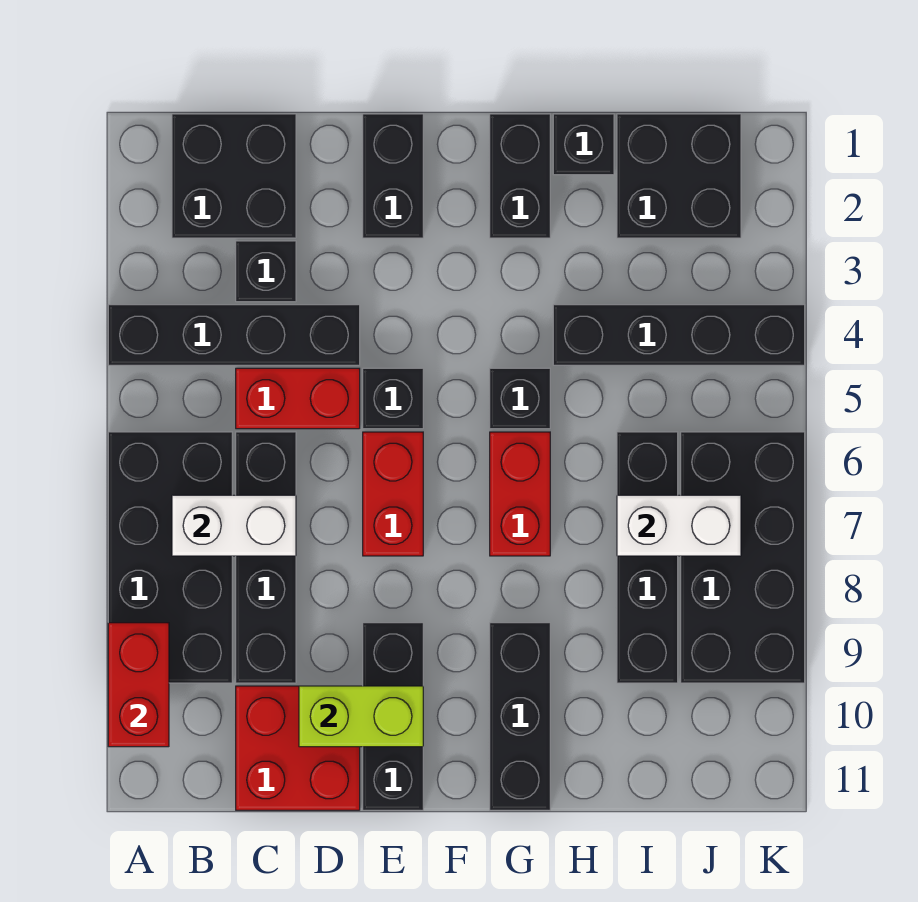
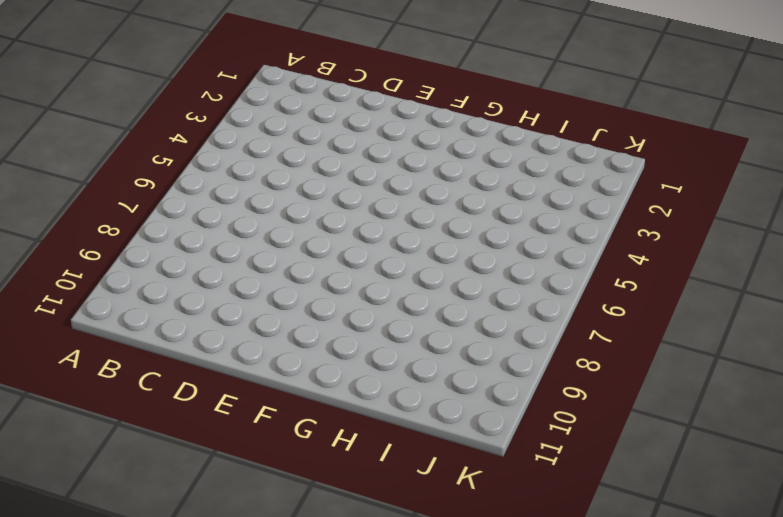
none -> black brick A4:D4 level 1
none -> black brick A6:B9 level 1
none -> black brick B1:C2 level 1

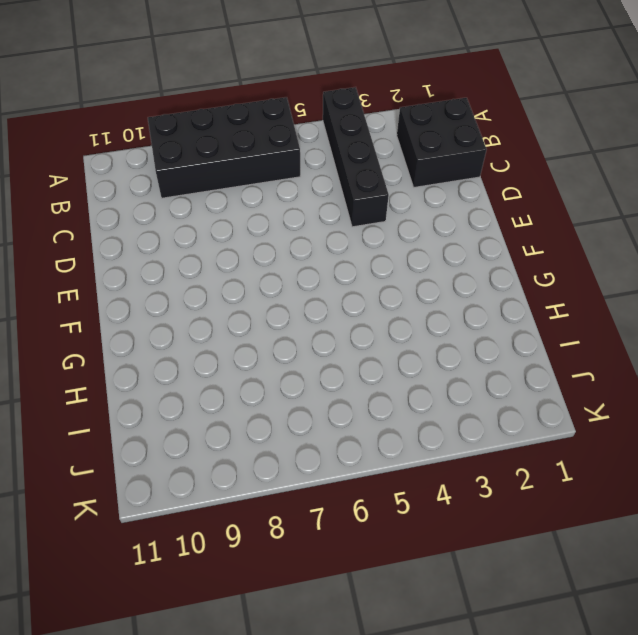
none -> black brick C3 level 1
none -> red brick C5:D5 level 1
none -> black brick C6:C9 level 1

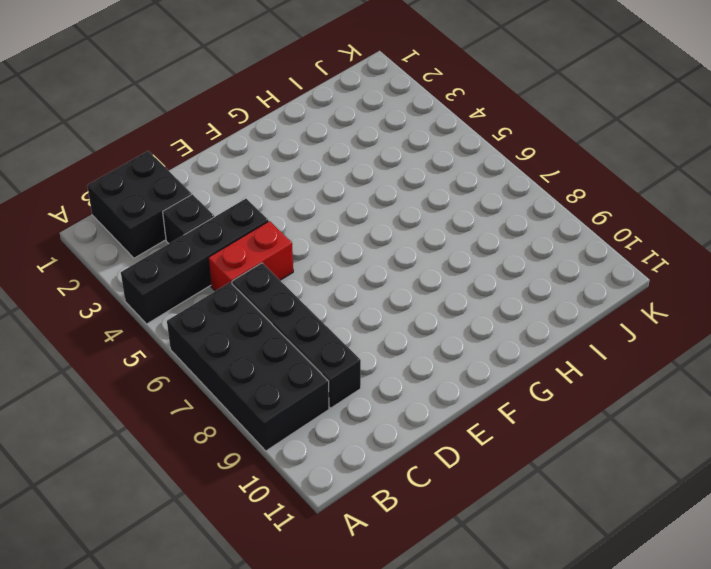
none -> red brick C10:D11 level 1
none -> black brick E1:E2 level 1
none -> black brick E5 level 1

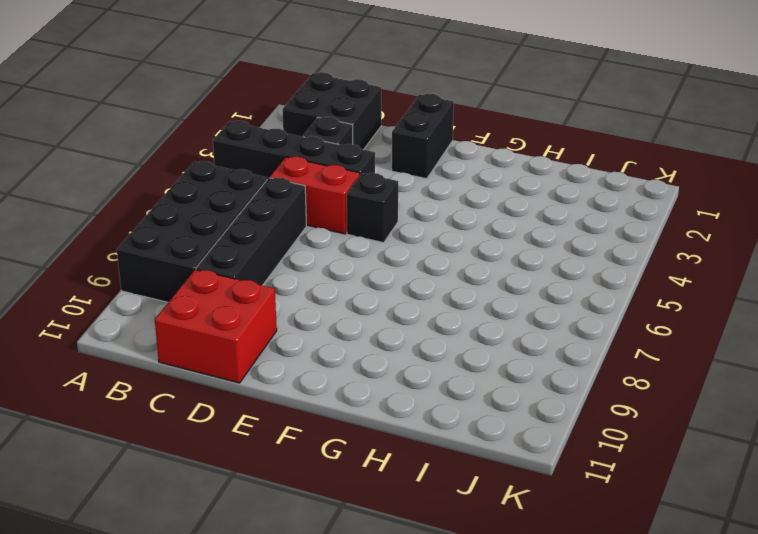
none -> red brick E6:E7 level 1
none -> black brick E9:E11 level 1
none -> black brick G1:G2 level 1

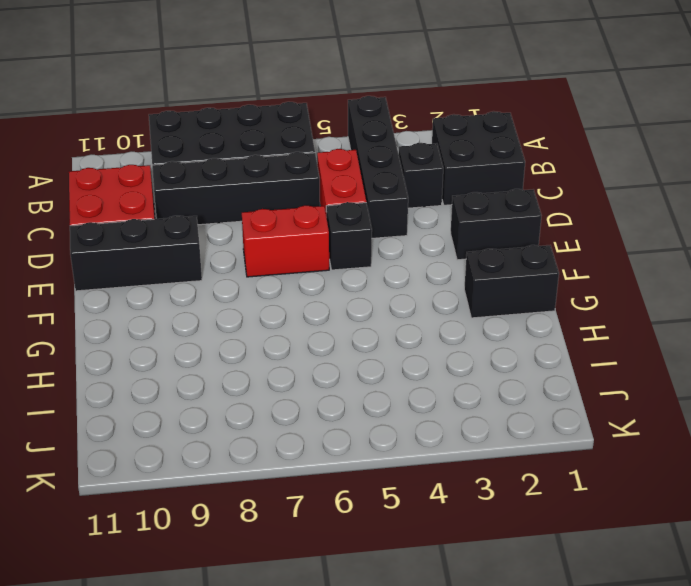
none -> black brick G5 level 1
none -> red brick G6:G7 level 1
none -> black brick G9:G11 level 1

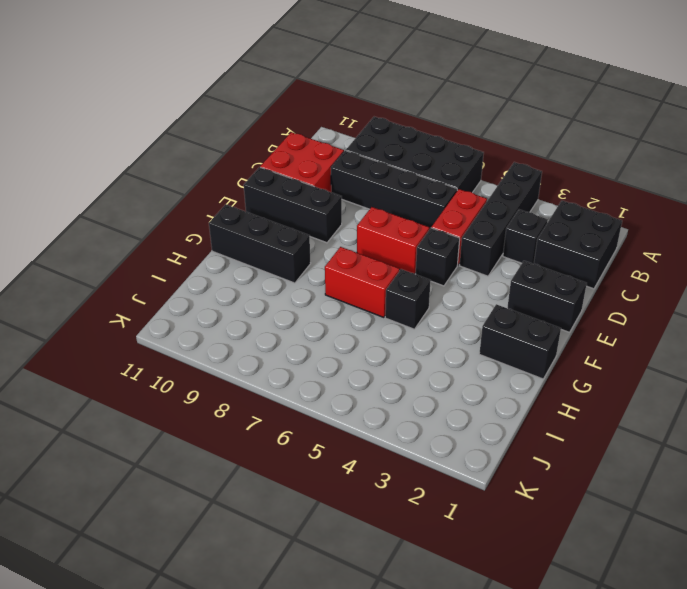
none -> black brick H1 level 1
none -> black brick H4:K4 level 1
none -> black brick I1:J2 level 1

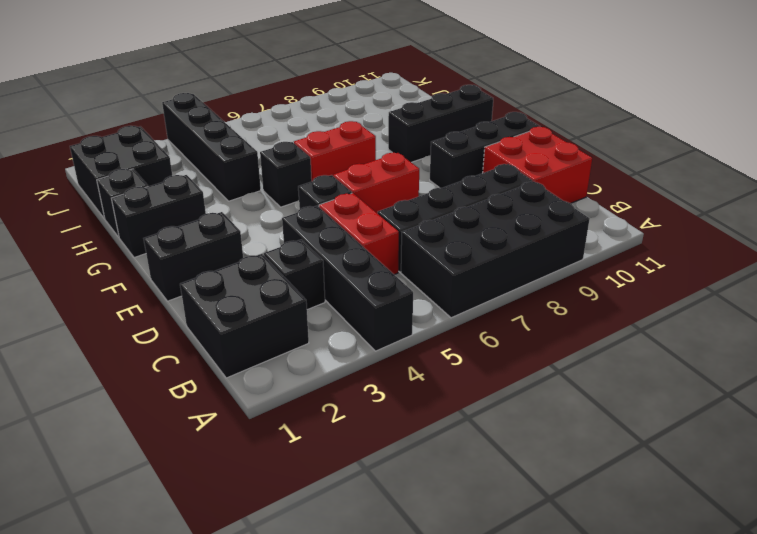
none -> black brick I6:I9 level 1
none -> black brick J6:K9 level 1
none -> red brick A9:A10 level 2

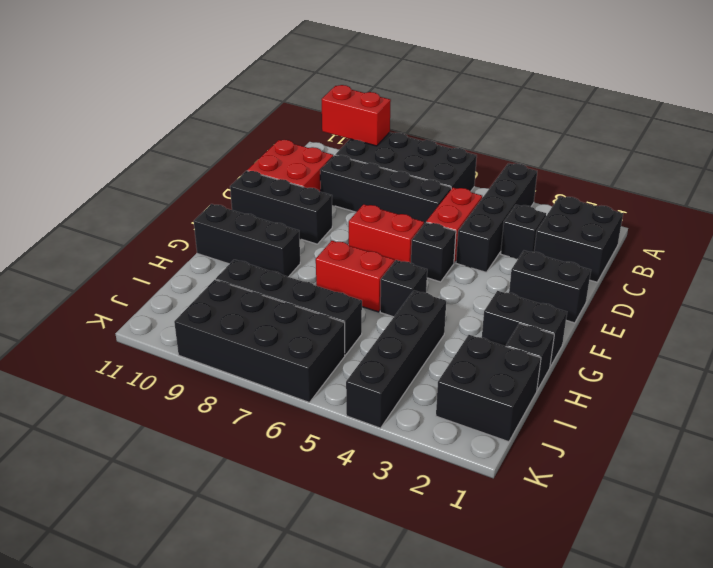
none -> white brick B7:C7 level 2
none -> lime brick D10:E10 level 2
none -> white brick I7:J7 level 2

